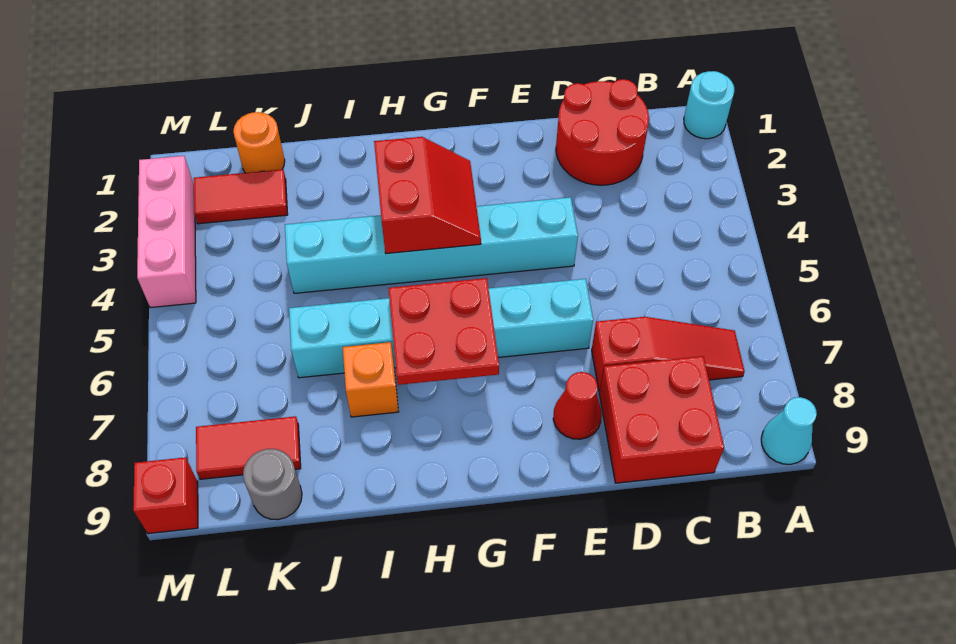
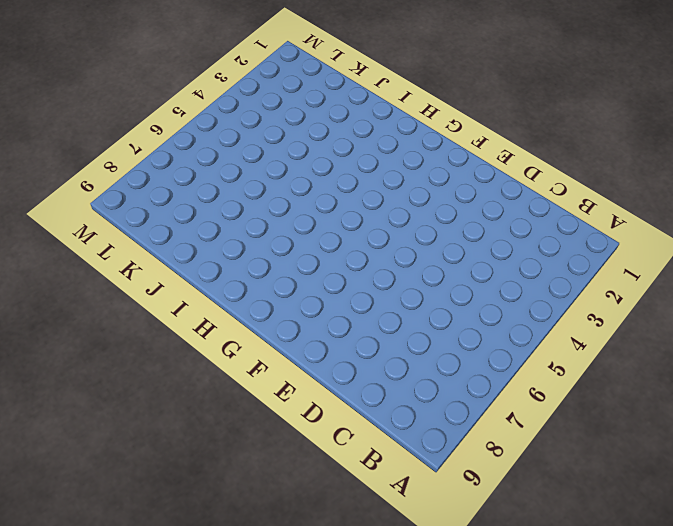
none -> cyan round brick A1 level 1
none -> cyan cone A9 level 1
none -> red slope B7:D7 level 1 top D

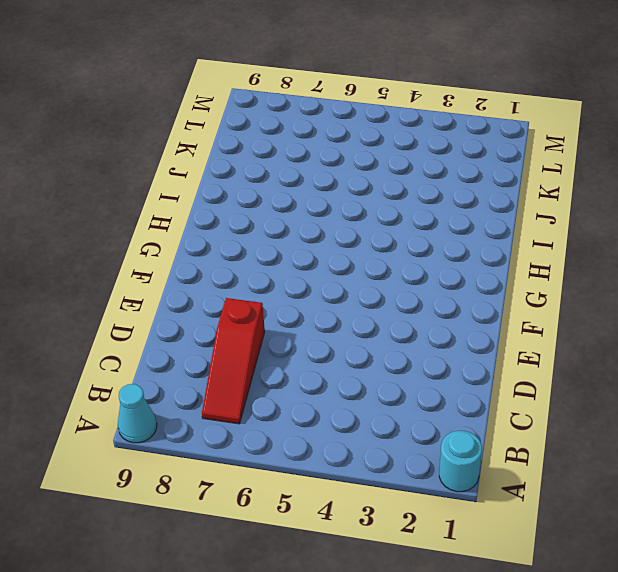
none -> red round brick C1:D2 level 1
none -> red brick C8:D9 level 1
none -> cyan brick E4:J4 level 1

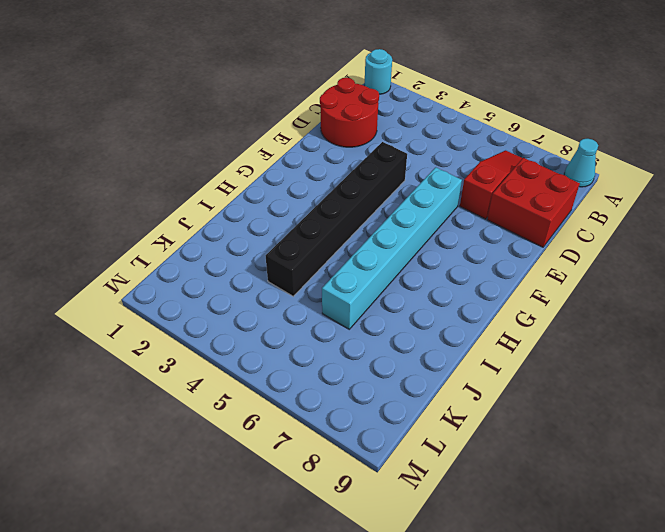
black brick E4:J4 level 1 -> cyan brick E4:J4 level 1
none -> red cone E8 level 1
none -> orange brick I7 level 1
none -> orange round brick K1 level 1

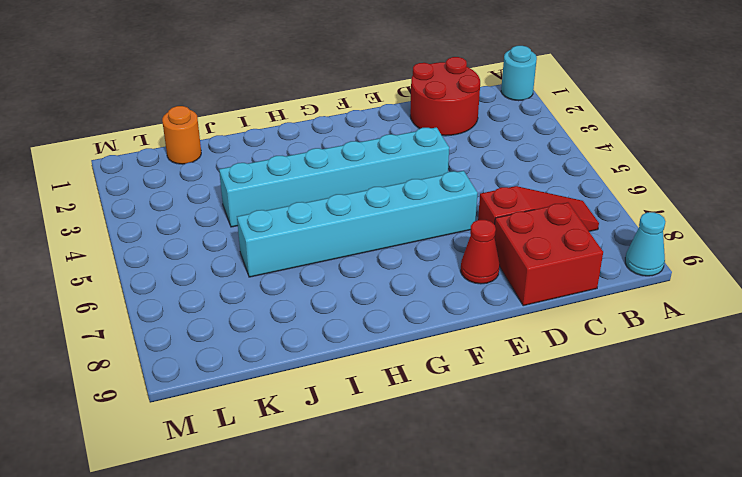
none -> orange brick I7 level 1
none -> red tile K2:L2 level 1
none -> red tile K8:L8 level 1

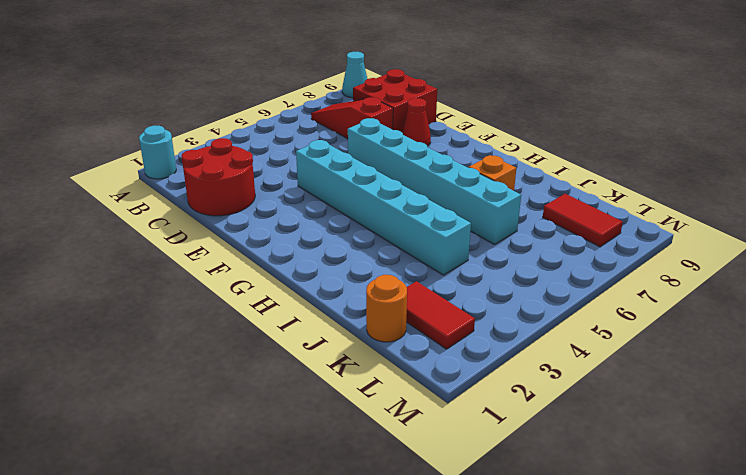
none -> grey round brick K9 level 1
none -> pink brick M2:M4 level 1
none -> red brick M9 level 1

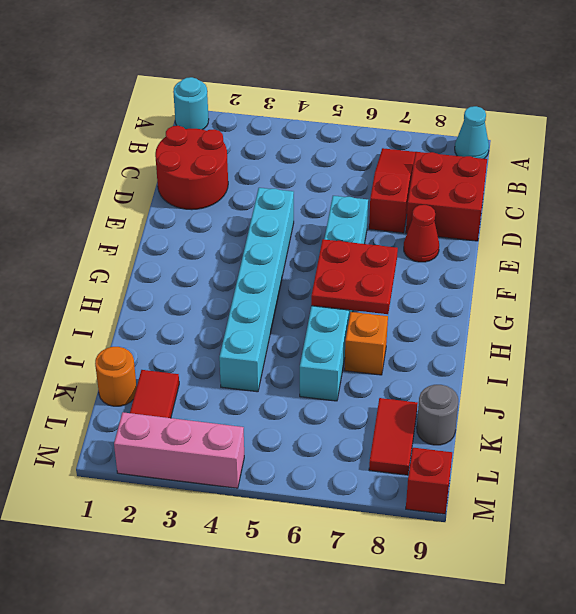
none -> red slope G3:H4 level 2 top H

